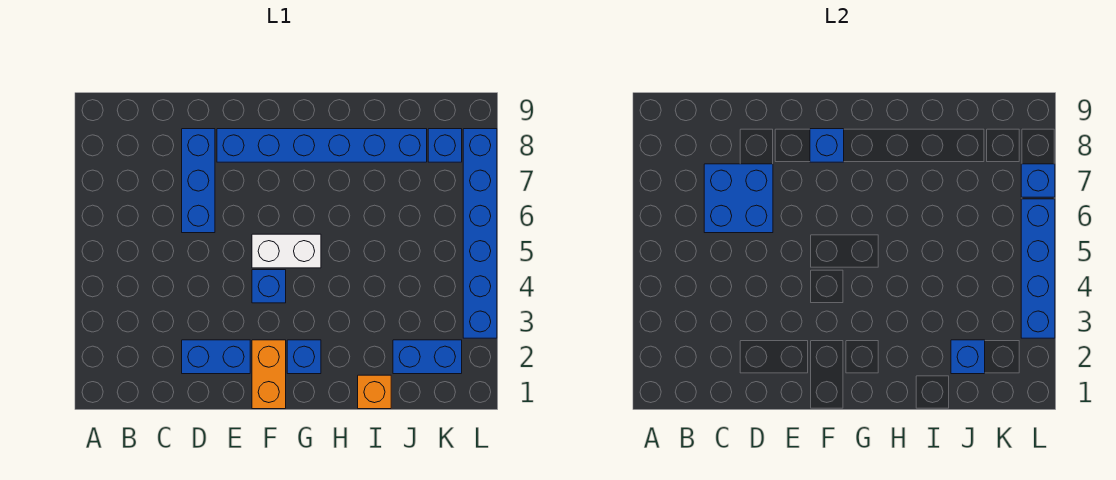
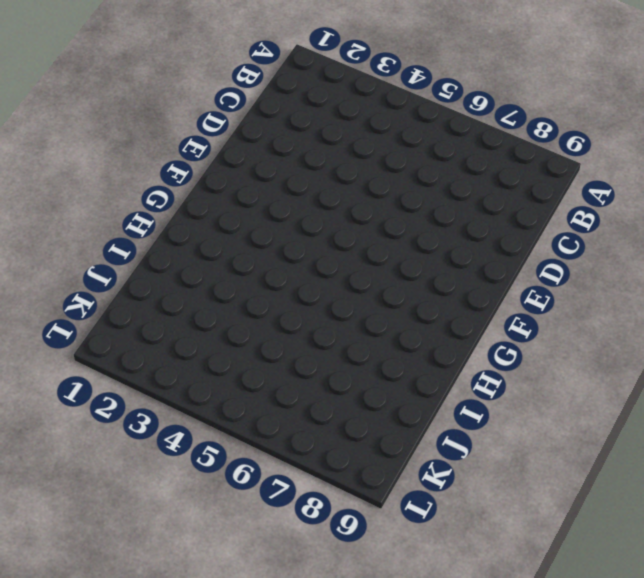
none -> blue brick D2:E2 level 1
none -> blue brick D6:D8 level 1
none -> blue brick E8:J8 level 1

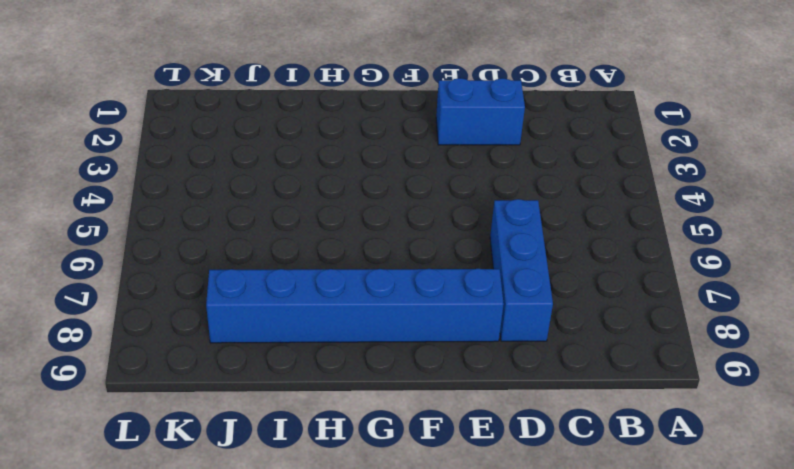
none -> orange brick F1:F2 level 1
none -> blue brick F4 level 1
none -> white brick F5:G5 level 1

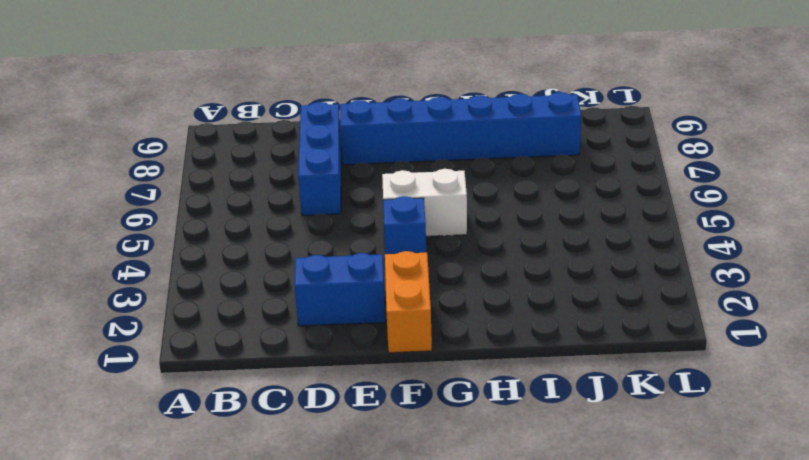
none -> blue brick G2 level 1
none -> orange brick I1 level 1
none -> blue brick J2:K2 level 1

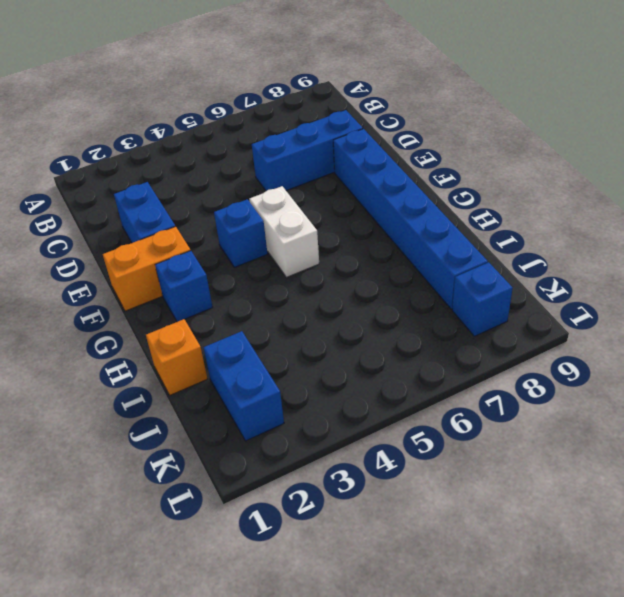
none -> blue brick L3:L8 level 1
none -> blue brick C6:D7 level 2
none -> blue brick F8 level 2

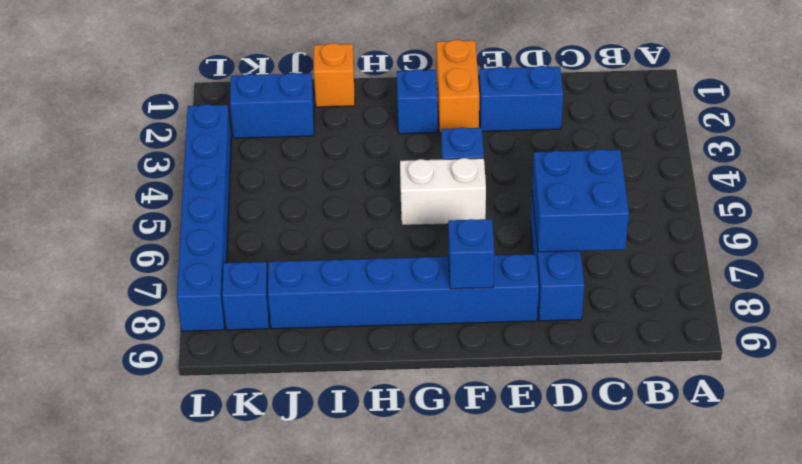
none -> blue brick J2 level 2
none -> blue brick L3:L6 level 2
none -> blue brick L7 level 2

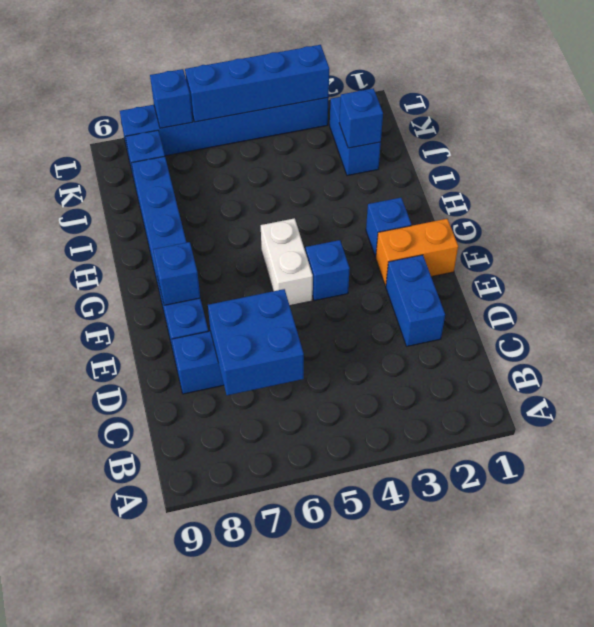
none -> orange brick I1 level 1

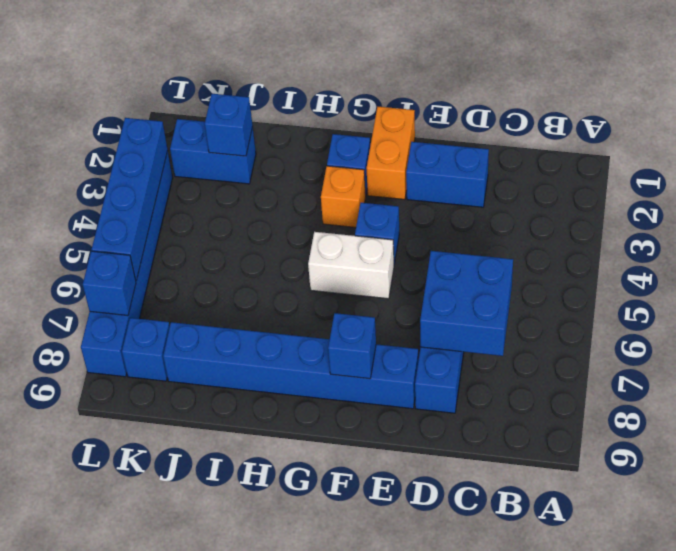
orange brick G3 level 1 -> orange brick I1 level 1

